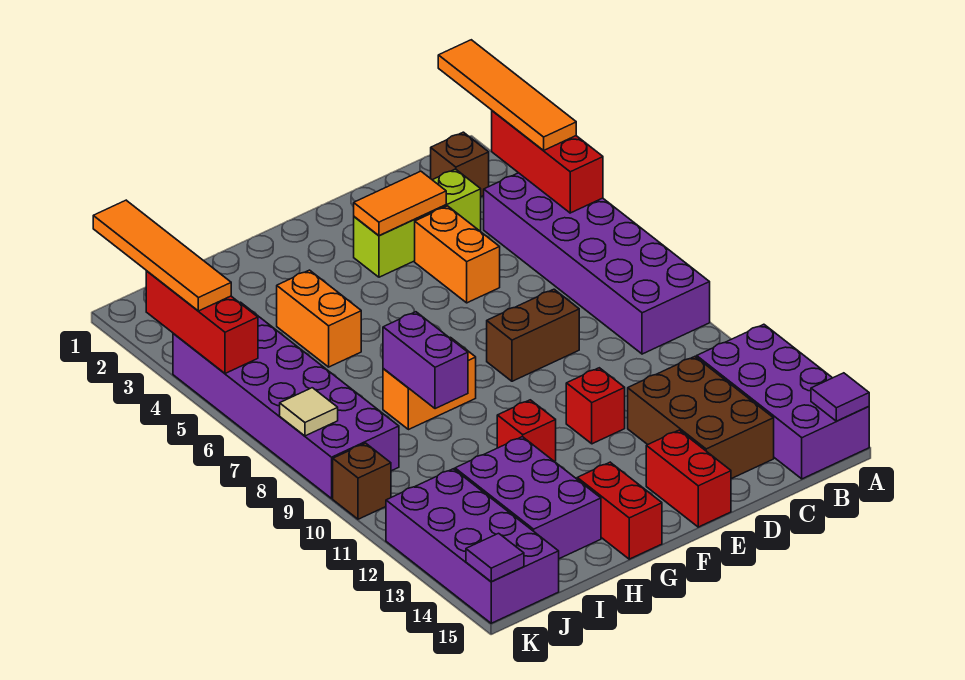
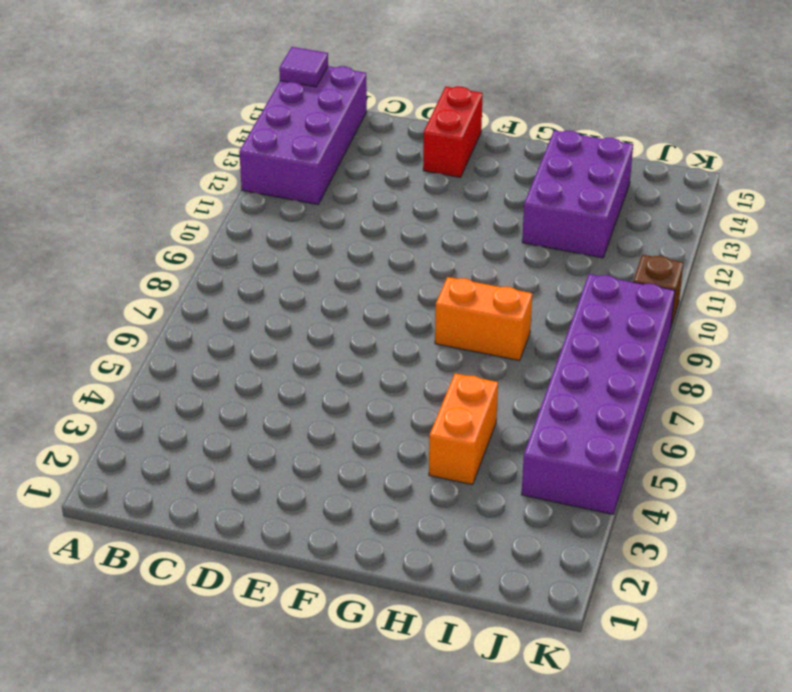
none -> purple brick A4:B9 level 1
none -> brown brick B2 level 1
none -> lime brick C3:E3 level 1

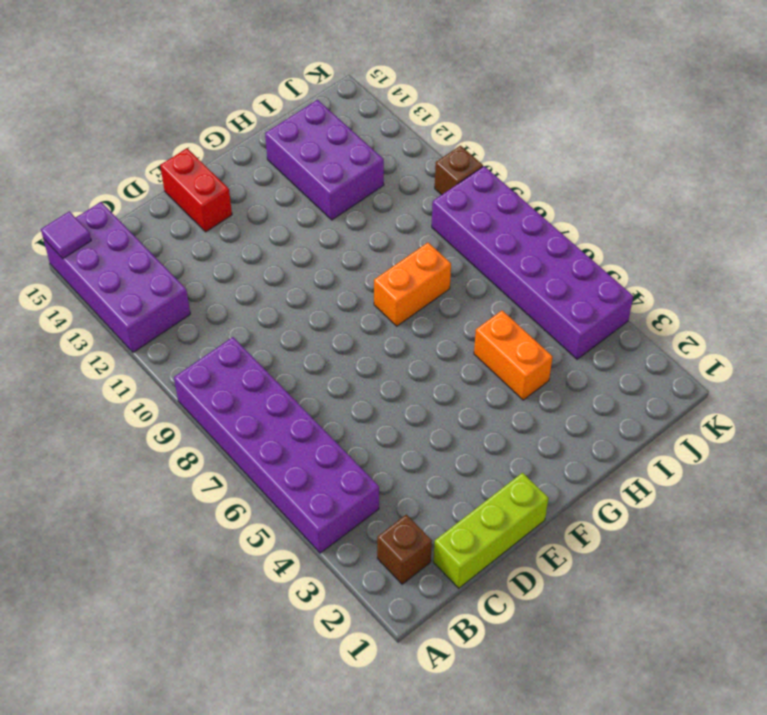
lime brick C1:E1 level 1 -> lime brick C3:E3 level 1
none -> brown brick C12:D14 level 1
none -> orange brick D4:D5 level 1
none -> brown brick D8:E8 level 1

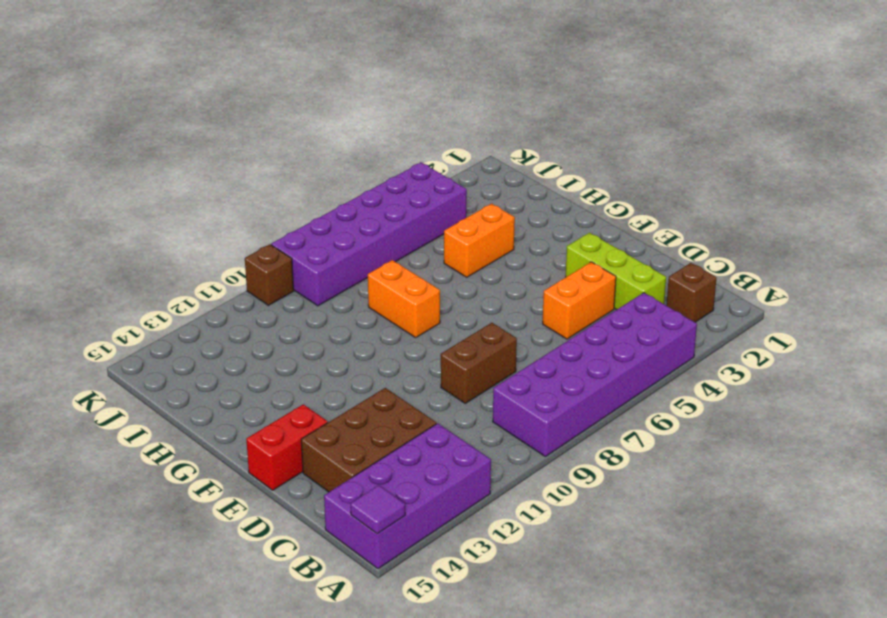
brown brick D8:D9 level 1 -> brown brick D8:E8 level 1
none -> red brick E11 level 1
none -> red brick G11 level 1
none -> red brick G14:G15 level 1

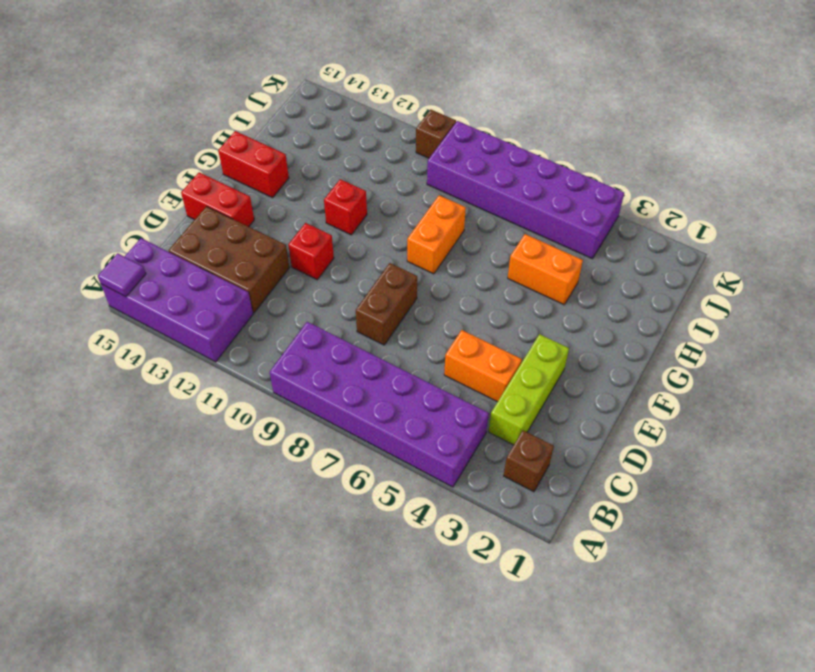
none -> purple brick H12:I14 level 1
none -> purple brick J12:K15 level 1
none -> red brick A3:A5 level 2

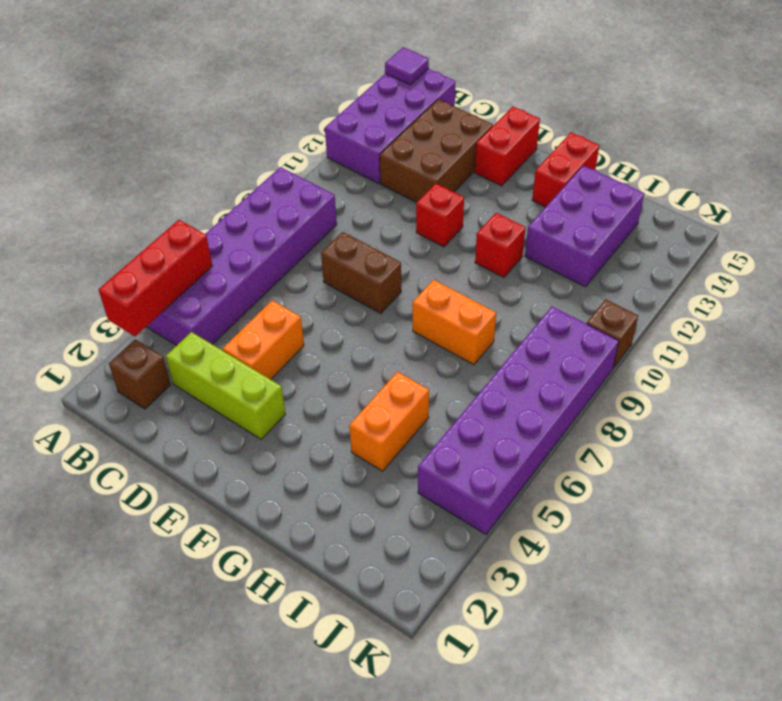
none -> purple brick J12:K15 level 1
none -> orange tile D3:E3 level 2
none -> purple brick H8:H9 level 2

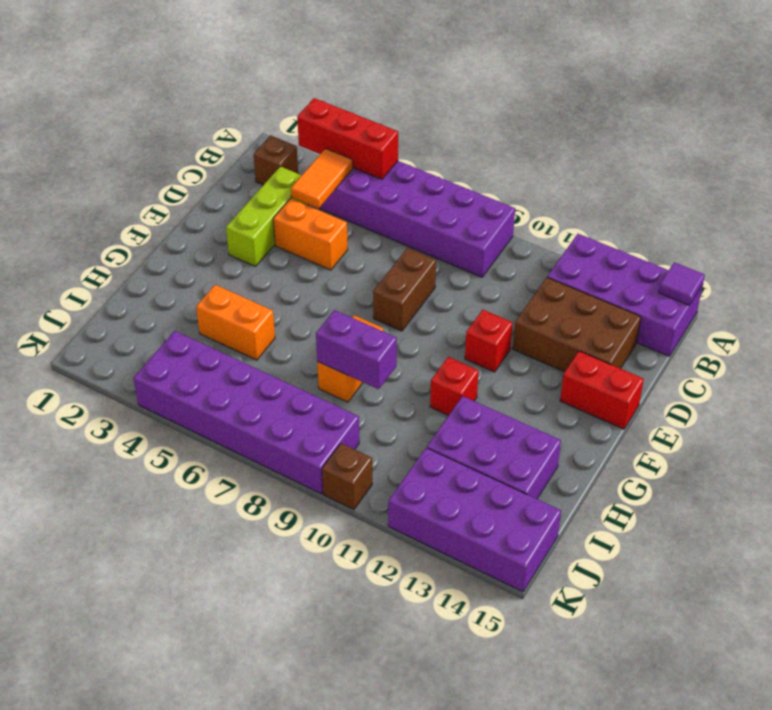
orange tile B4:C4 level 2 -> orange tile D3:E3 level 2
none -> red brick G14:G15 level 1
none -> red brick K3:K5 level 2
none -> tan tile K8 level 2

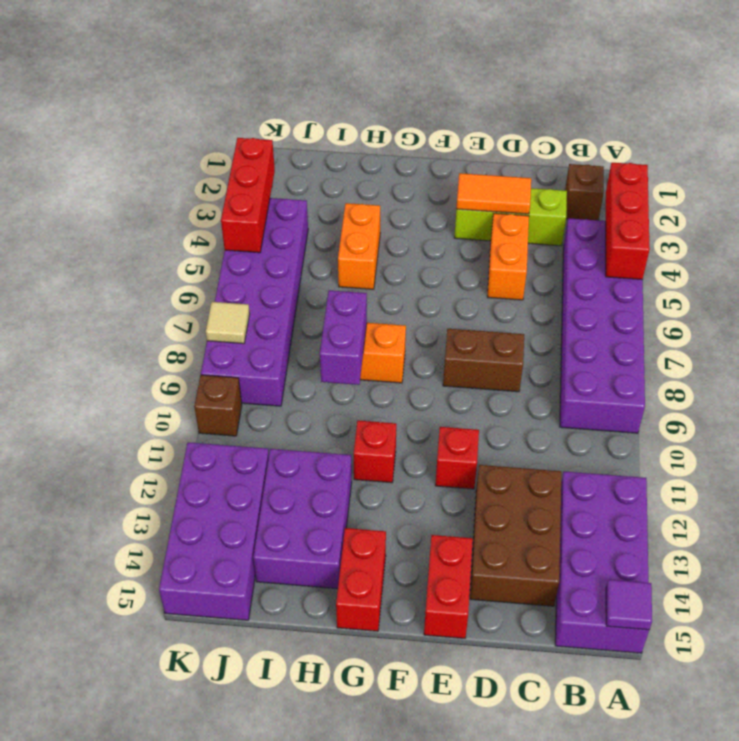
none -> purple tile K15 level 2
none -> orange tile A1:A4 level 3
none -> orange tile K1:K4 level 3

